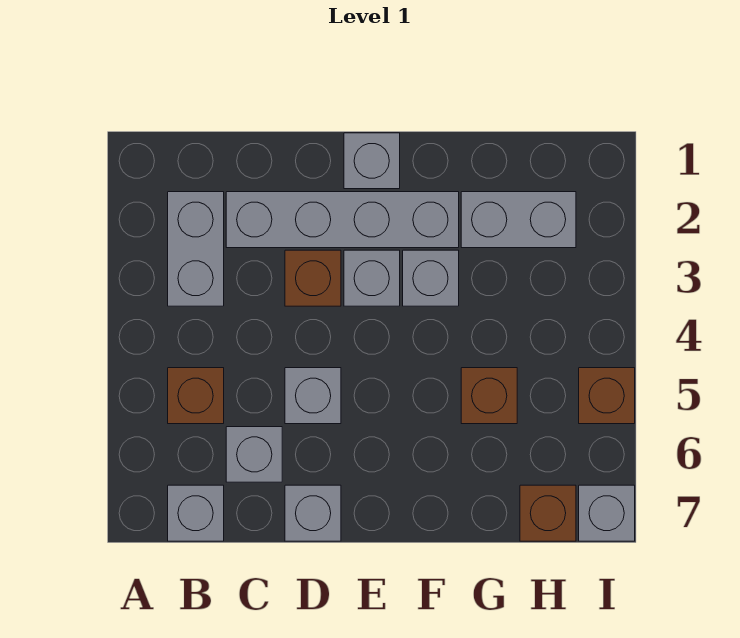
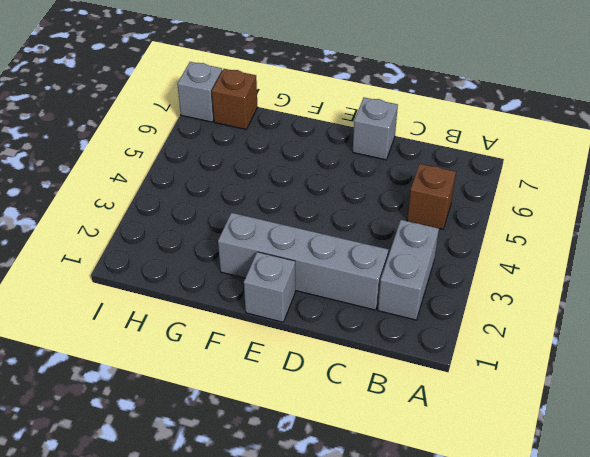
none -> grey brick B7 level 1
none -> grey brick C6 level 1
none -> brown brick D3 level 1

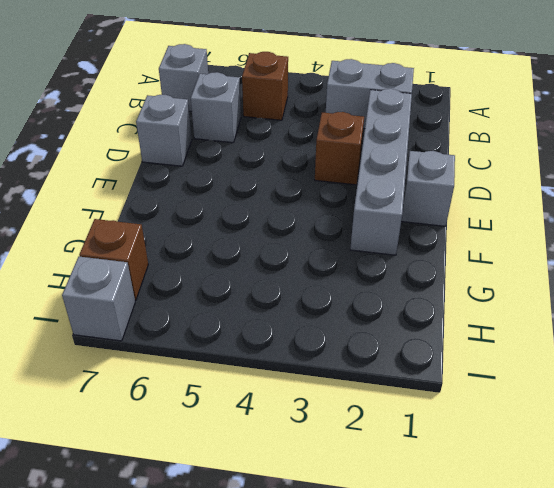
none -> grey brick D5 level 1
none -> grey brick E3 level 1
none -> grey brick F3 level 1

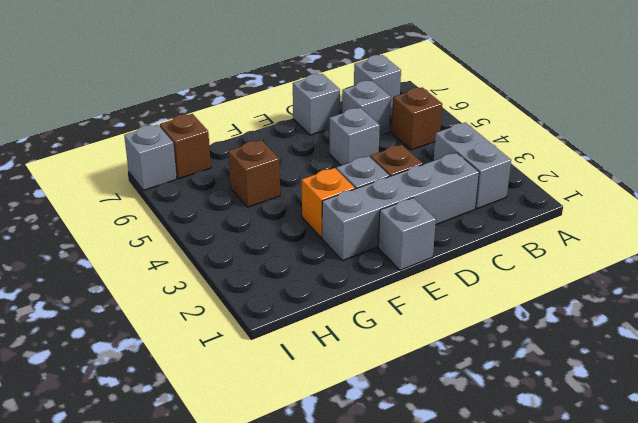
orange brick F3 level 1 -> grey brick F3 level 1
none -> grey brick G2:H2 level 1
none -> brown brick I5 level 1

